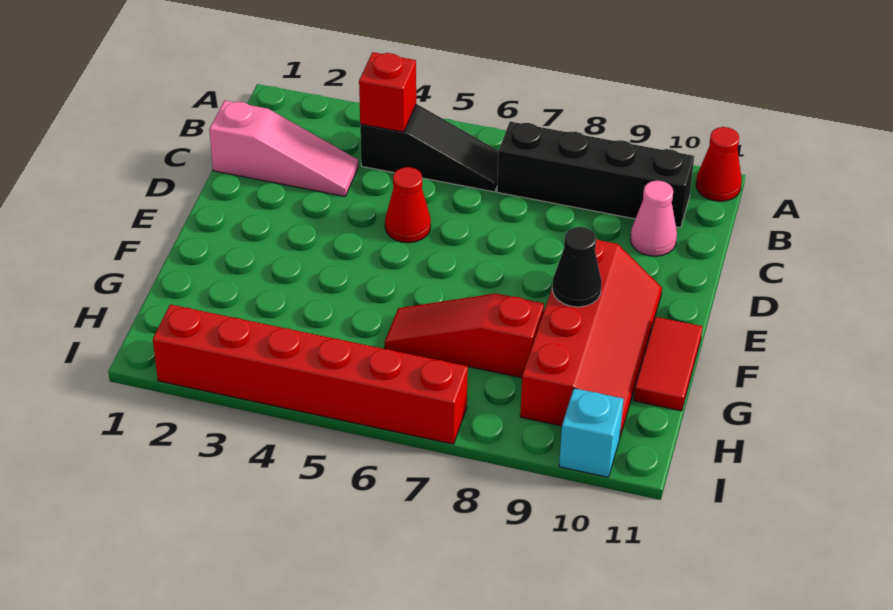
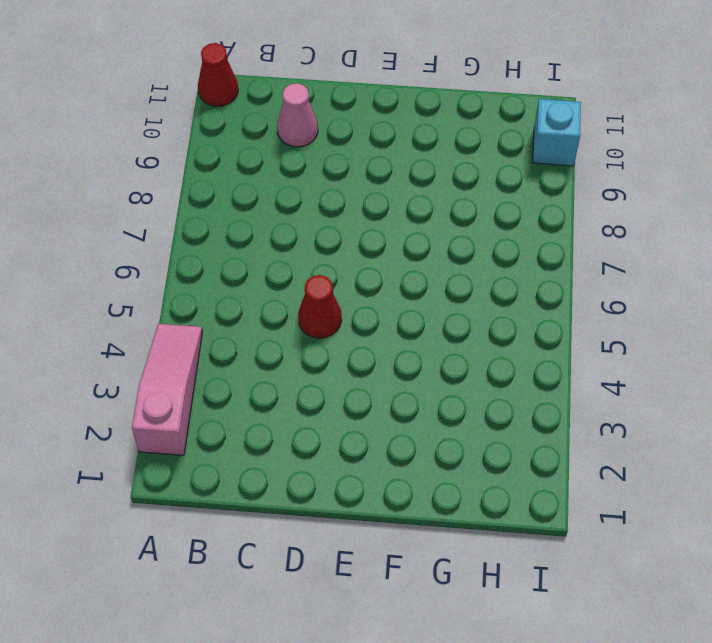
pink slope A2:A4 level 1 top 2 -> pink slope C1:C3 level 1 top 1
none -> black slope B4:B6 level 1 top 4
none -> black brick B7:B10 level 1
none -> red slope E9:H10 level 1 top 9

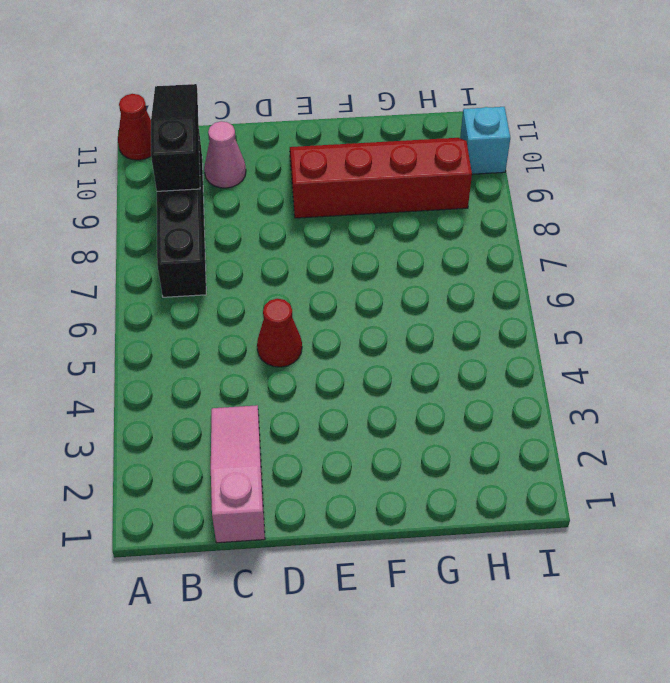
black slope B9:B11 level 2 top 9 -> black slope B4:B6 level 1 top 4
none -> red tile F11:G11 level 1
none -> red slope G6:G8 level 1 top 8
none -> red brick I2:I7 level 1

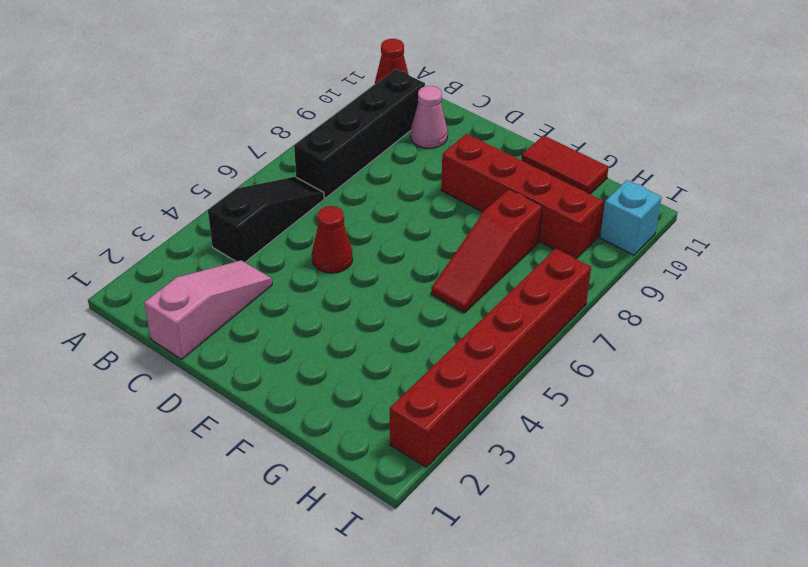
none -> red brick B4 level 2
none -> black cone F9 level 2

